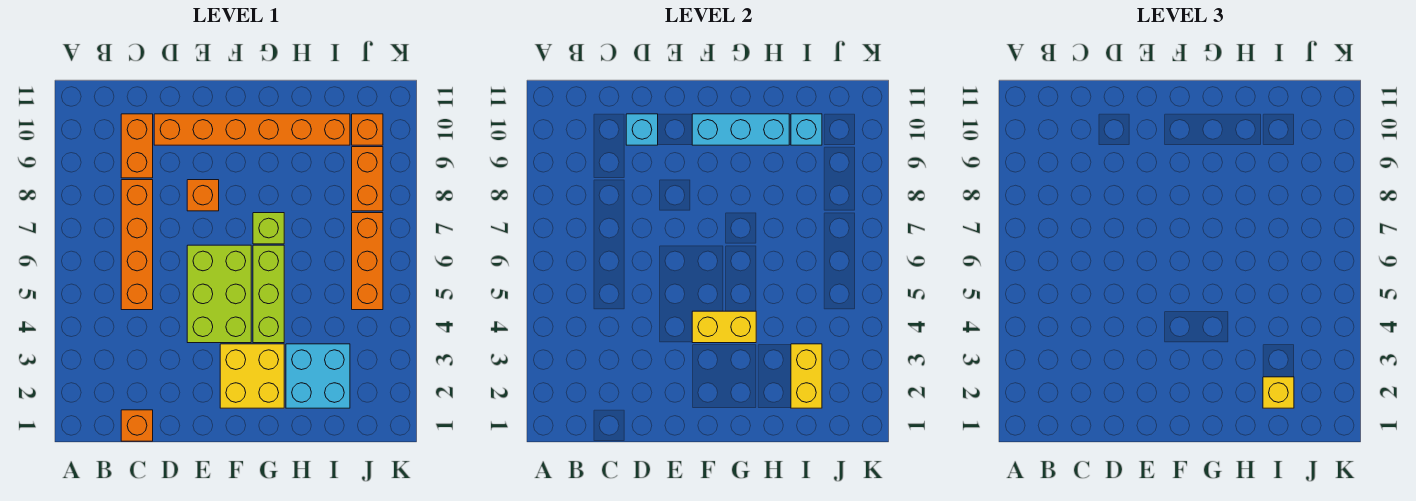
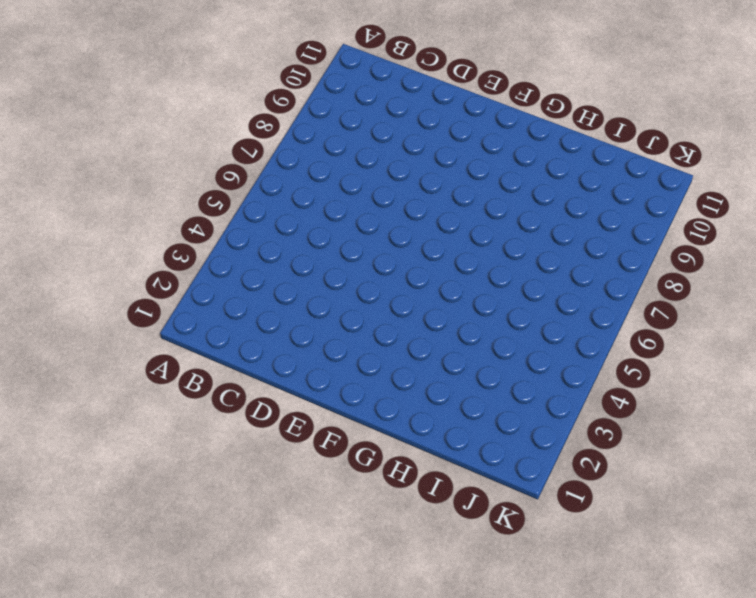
none -> orange brick C1 level 1
none -> orange brick C5:C8 level 1
none -> orange brick C9:C10 level 1

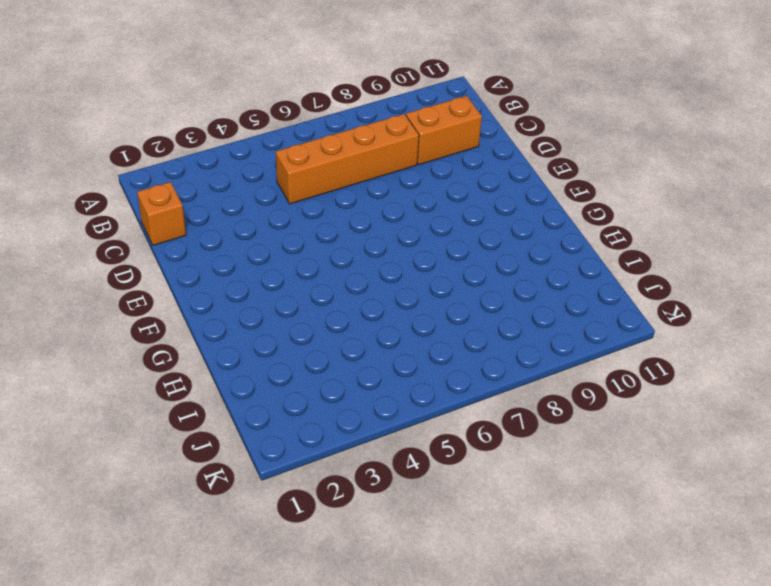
none -> orange brick D10:I10 level 1
none -> lime brick E4:F6 level 1
none -> orange brick E8 level 1

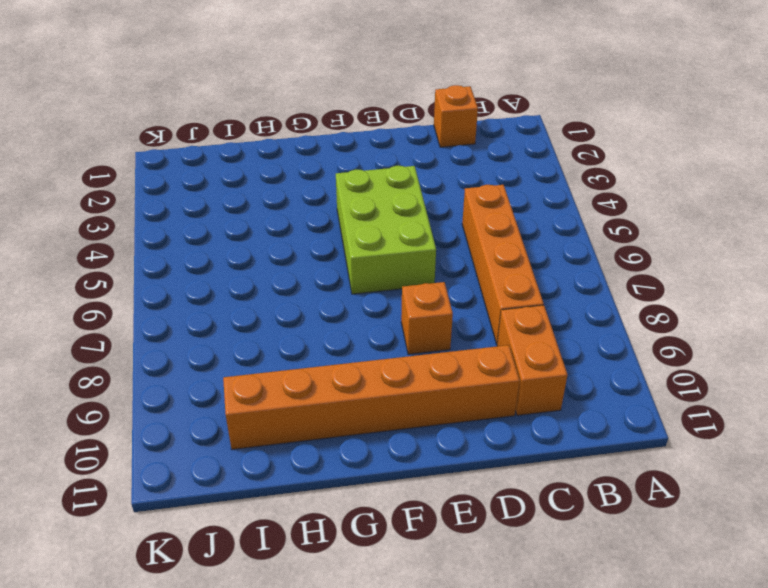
none -> yellow brick F2:G3 level 1
none -> lime brick G4:G6 level 1
none -> lime brick G7 level 1

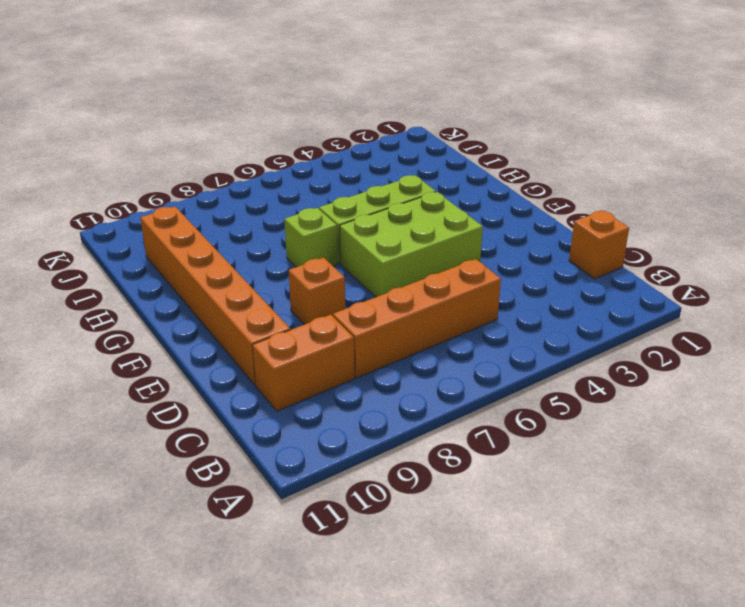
none -> yellow brick F2:G3 level 1
none -> cyan brick H2:I3 level 1
none -> orange brick J5:J7 level 1

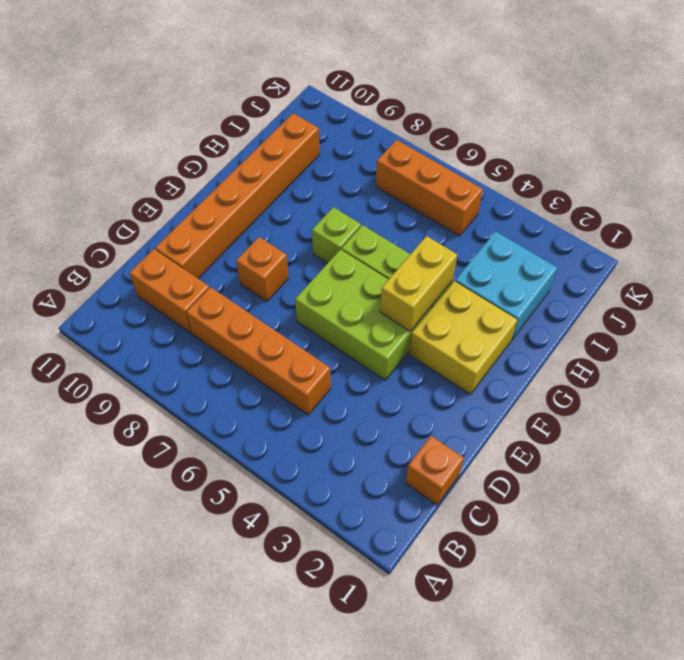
none -> orange brick J8:J9 level 1
none -> orange brick J10 level 1
none -> cyan brick D10 level 2

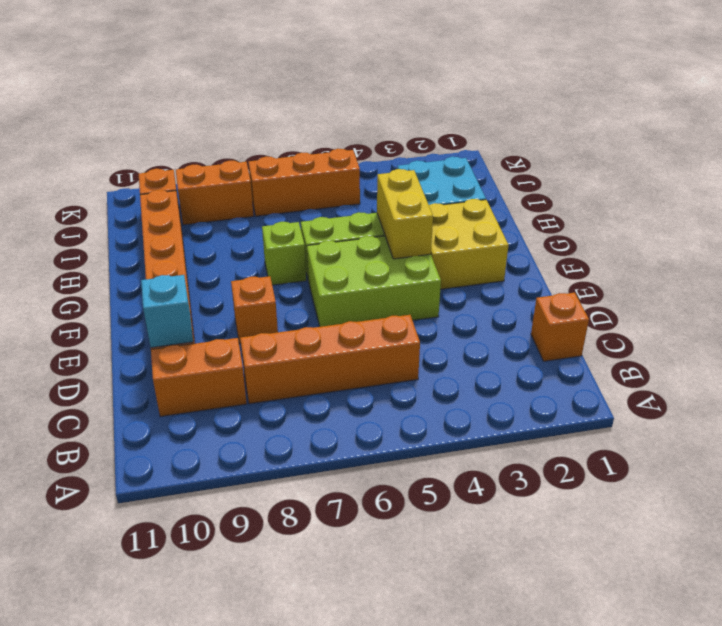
none -> cyan brick F10:H10 level 2
none -> yellow brick I2:I3 level 2
none -> cyan brick I10 level 2

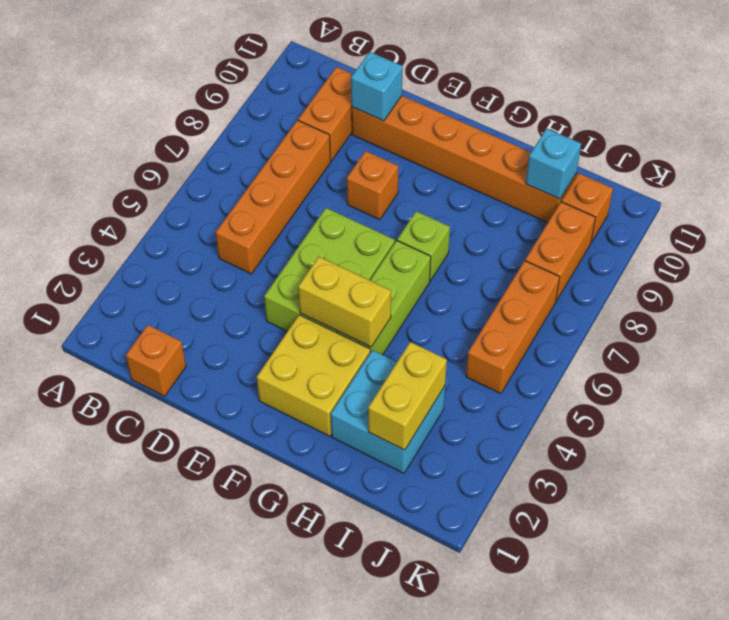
none -> cyan brick F10:H10 level 2
none -> yellow brick I2 level 3

